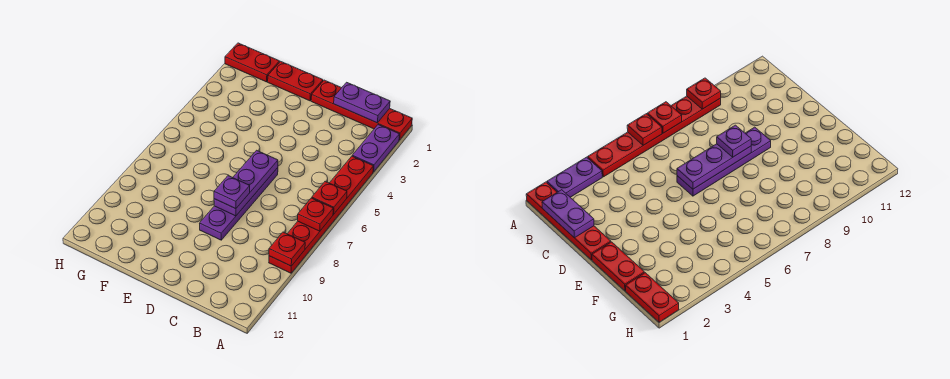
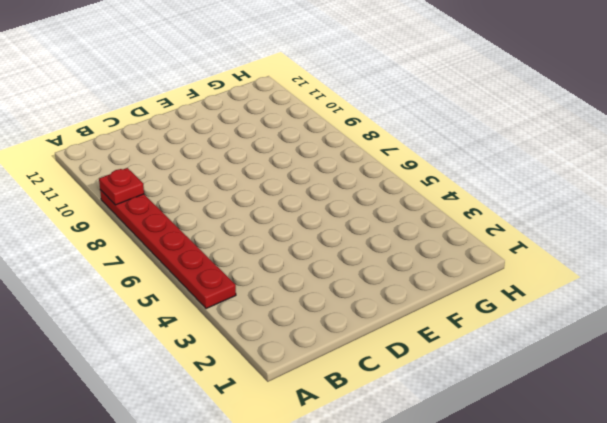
none -> red plate A1:D1 level 1
none -> purple plate A2:A3 level 1
none -> purple plate D6:D9 level 1

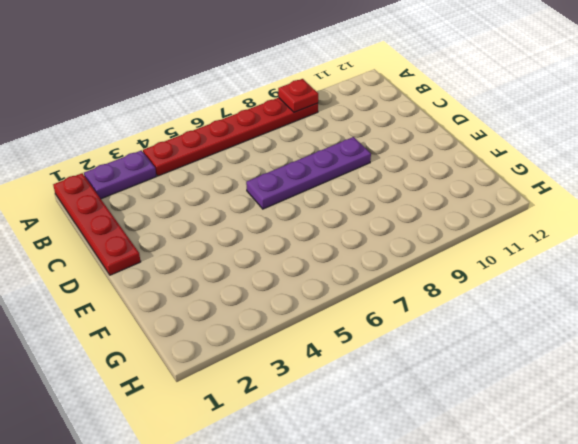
none -> red plate E1:F1 level 1
none -> red plate G1:H1 level 1
none -> red plate A6 level 2

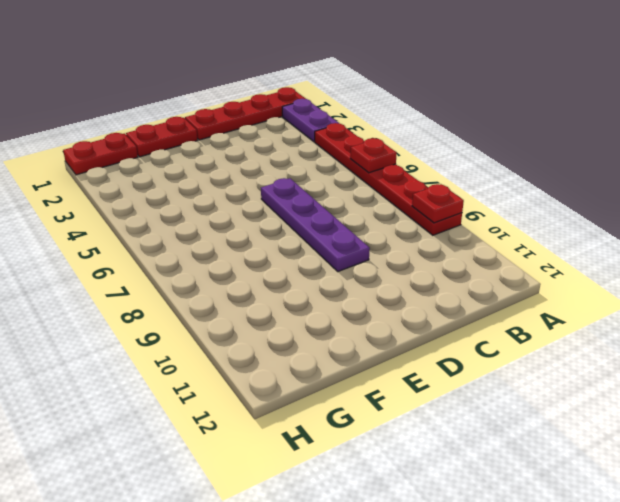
none -> red plate A7 level 2
none -> purple plate B1:C1 level 2
none -> purple plate D6:D8 level 2

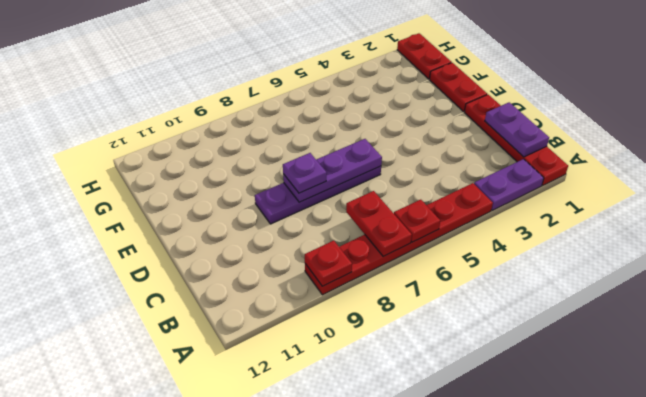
red plate A7:B7 level 2 -> red plate A7 level 2

